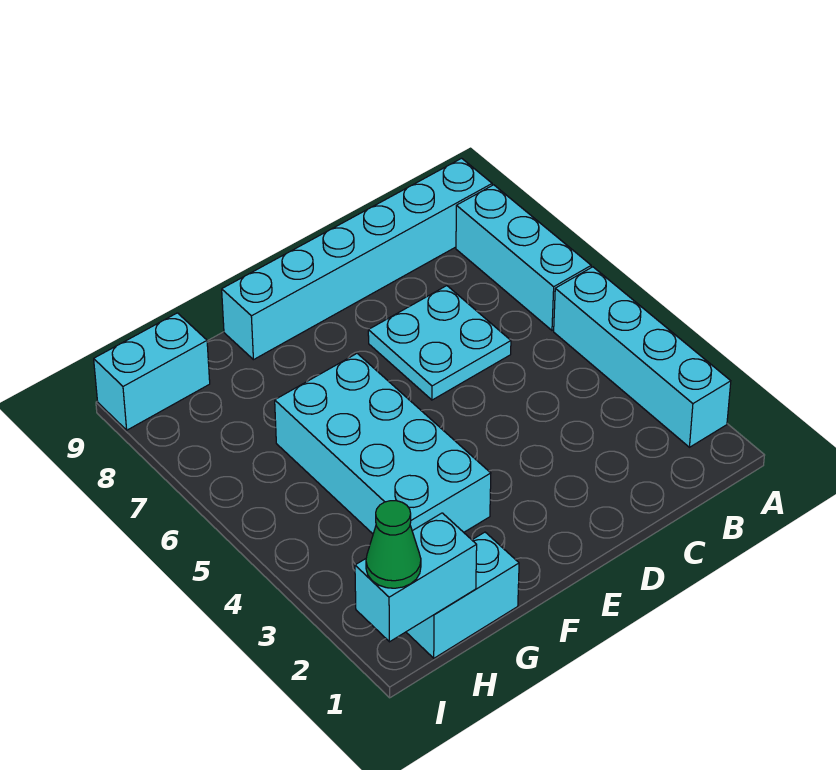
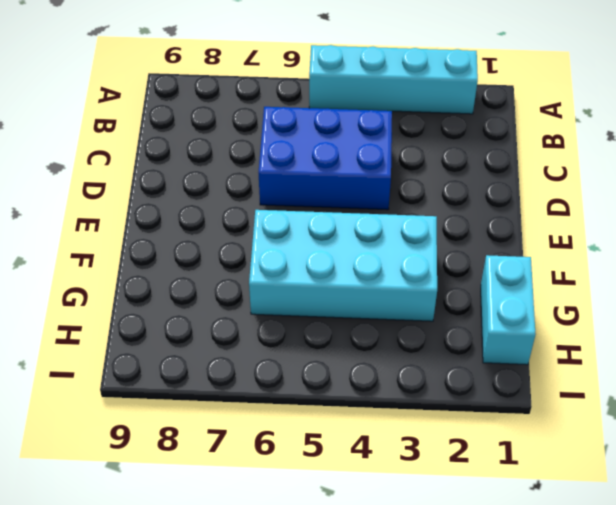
blue brick C4:D6 level 1 -> cyan plate C6:D7 level 1
none -> cyan brick A6:A8 level 1
none -> cyan brick A9:F9 level 1

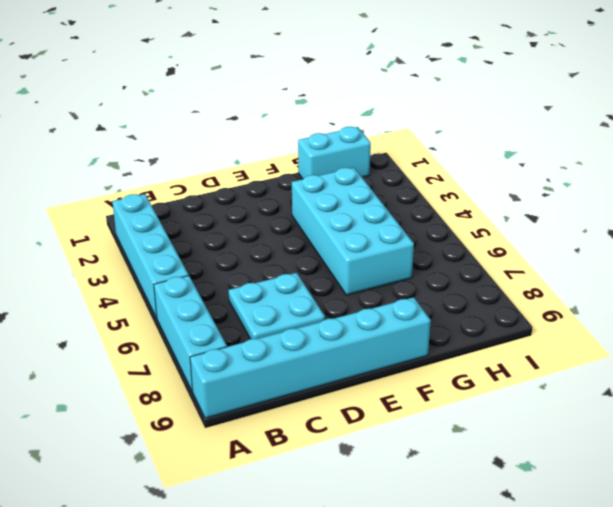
none -> cyan brick H9:I9 level 1
none -> cyan brick H1:I1 level 2

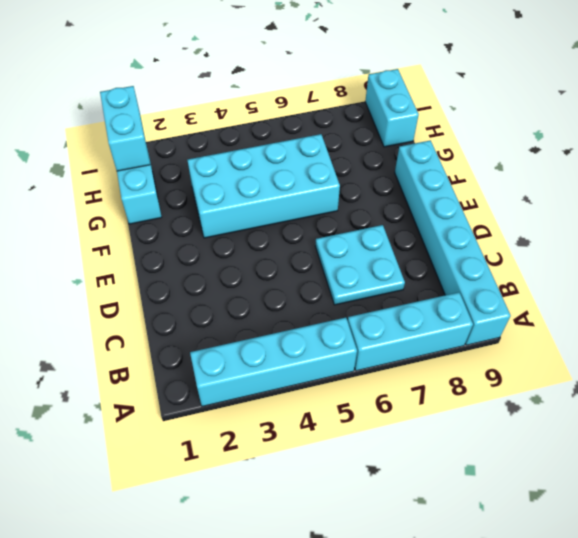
none -> green cone I1 level 3

